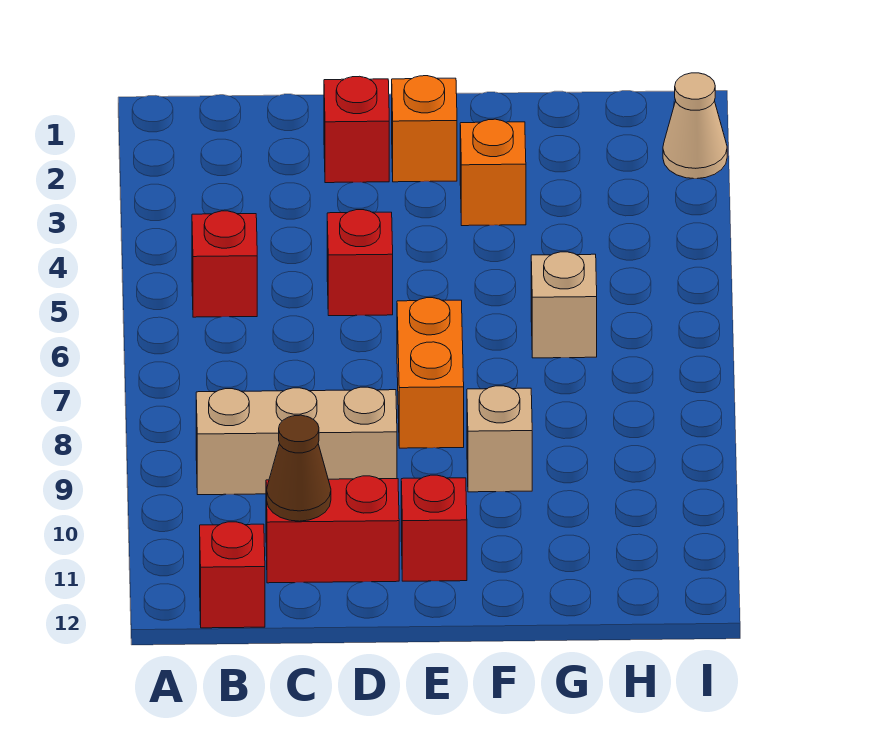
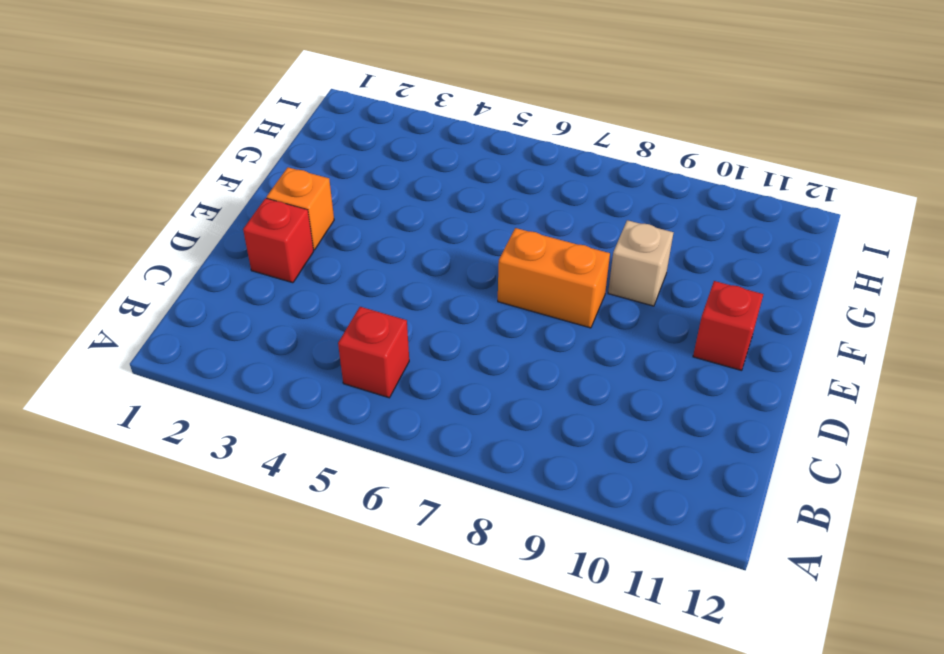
none -> tan brick B9:D9 level 1
none -> red brick B12 level 1
none -> red brick C11:D11 level 1

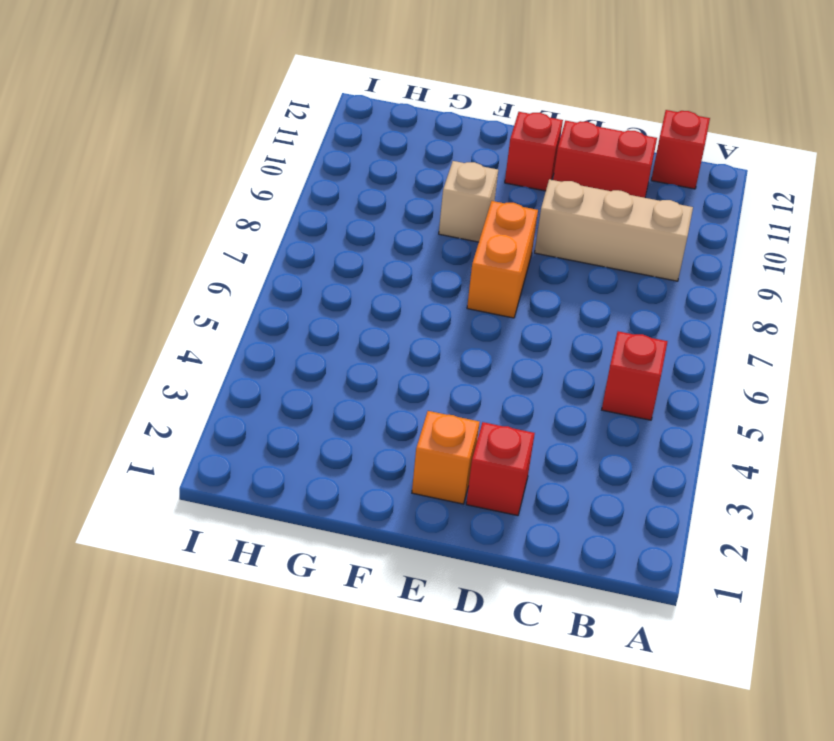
none -> red brick D5 level 1
none -> orange brick F3 level 1
none -> tan brick G6 level 1

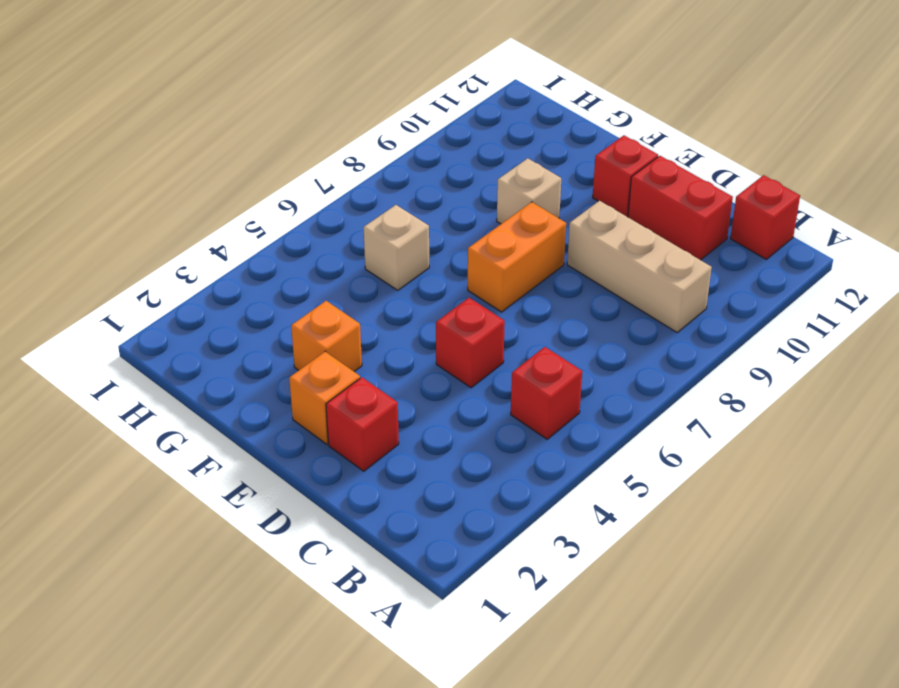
none -> tan cone I2 level 1
none -> brown cone C11 level 2

